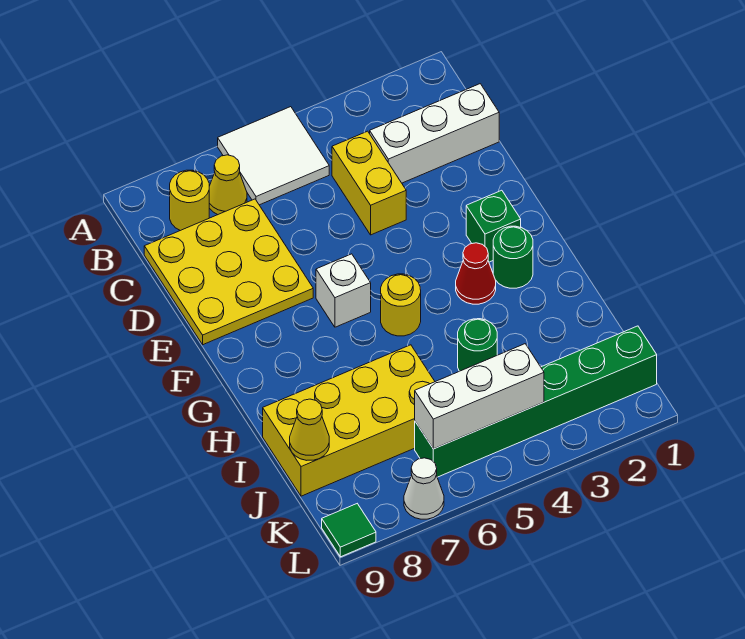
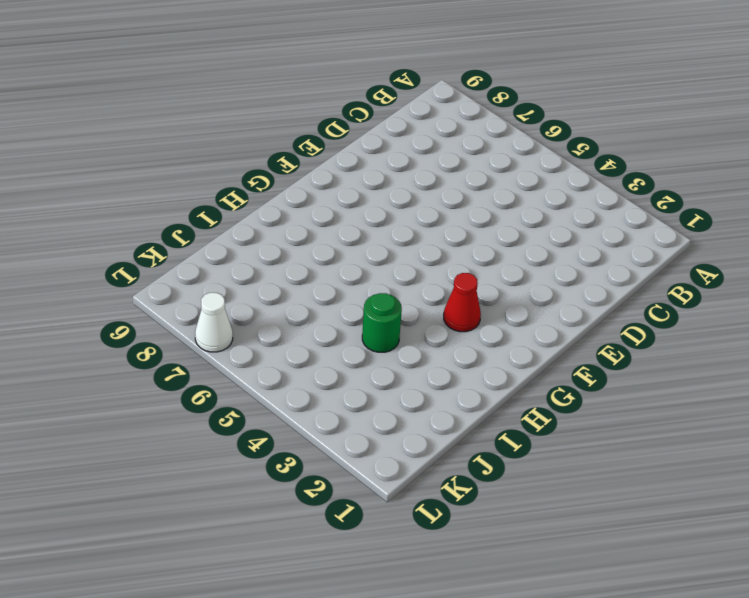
none -> white tile A5:B6 level 1
none -> yellow cone B7 level 1
none -> yellow round brick B8 level 1

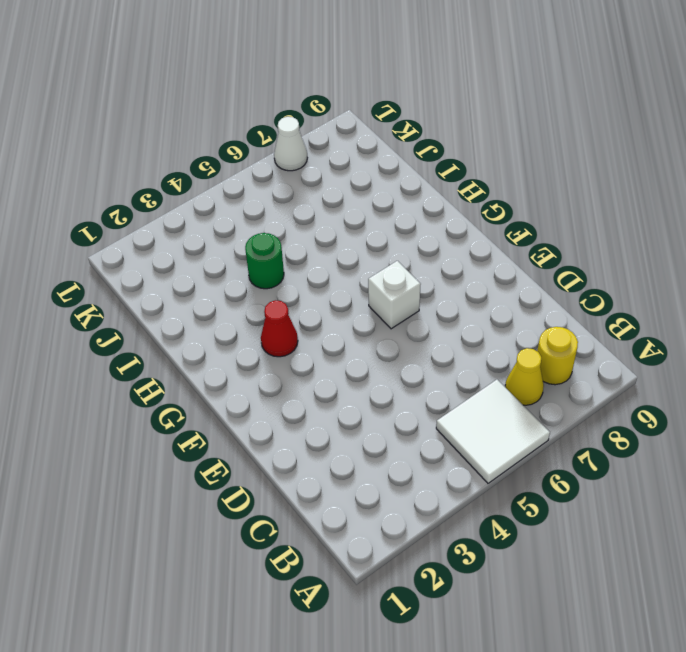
none -> white brick C1:C3 level 1
none -> yellow brick C4:D4 level 1
none -> yellow plate C7:E9 level 1

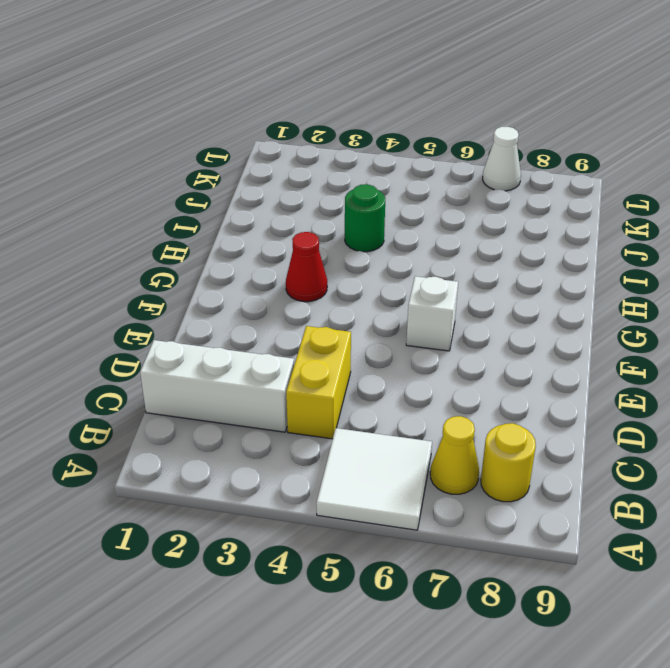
none -> yellow plate C7:E9 level 1
none -> green brick F2 level 1
none -> green round brick G2 level 1

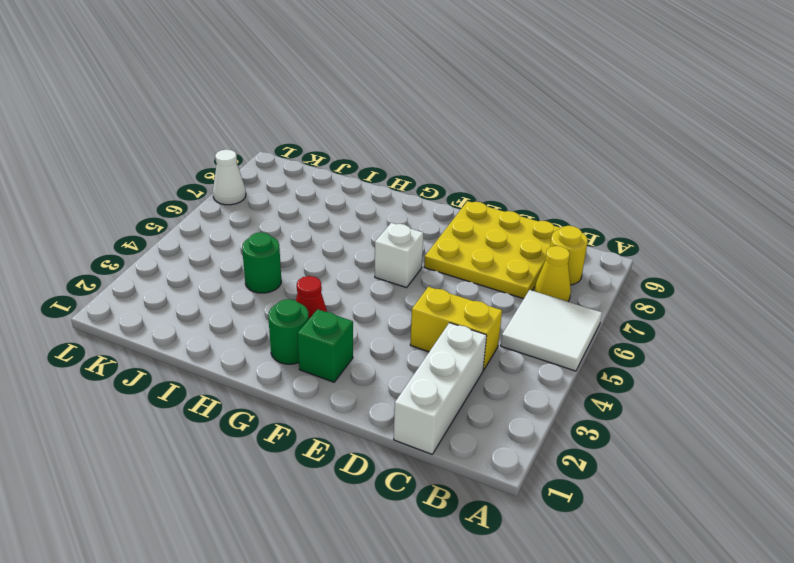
none -> yellow round brick G5 level 1
none -> yellow brick I6:J9 level 1
none -> green brick K1:K6 level 1

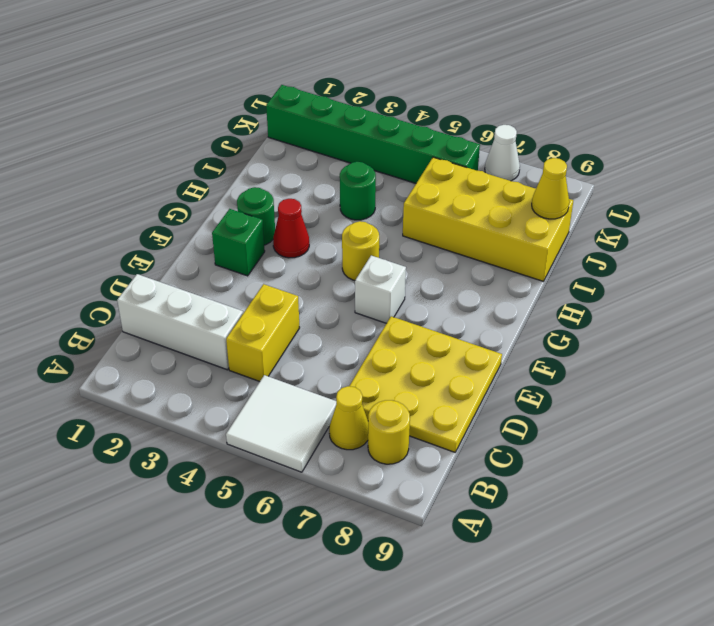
none -> green tile L9 level 1
none -> white brick K4:K6 level 2

